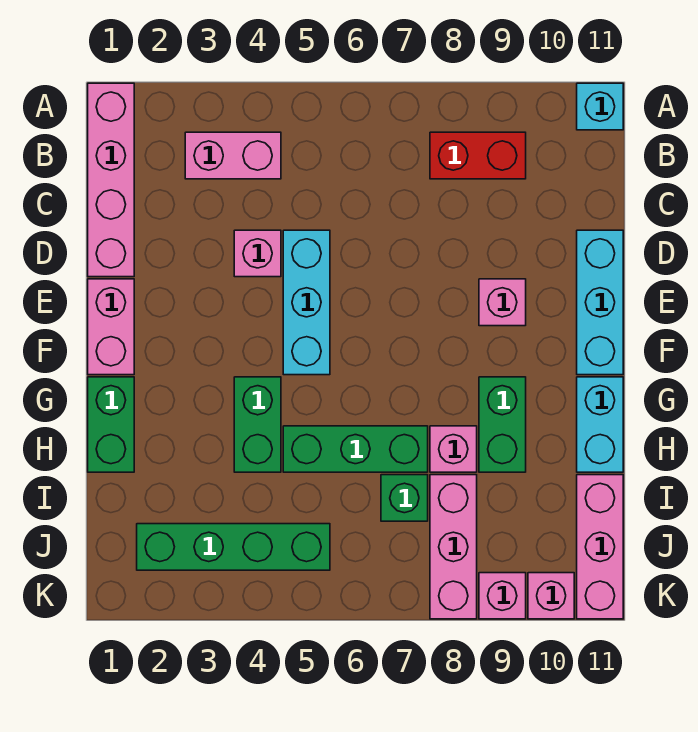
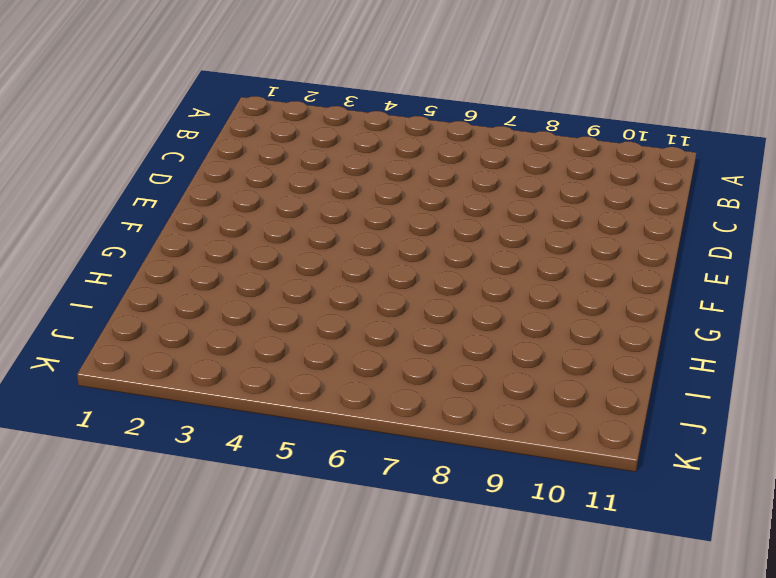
none -> pink brick A1:D1 level 1
none -> cyan brick A11 level 1
none -> pink brick B3:B4 level 1

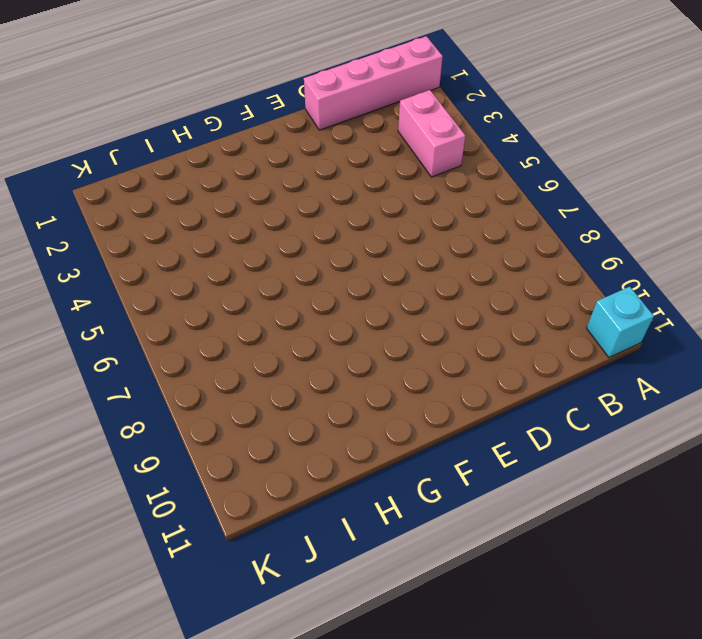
none -> red brick B8:B9 level 1
none -> pink brick D4 level 1
none -> cyan brick D5:F5 level 1

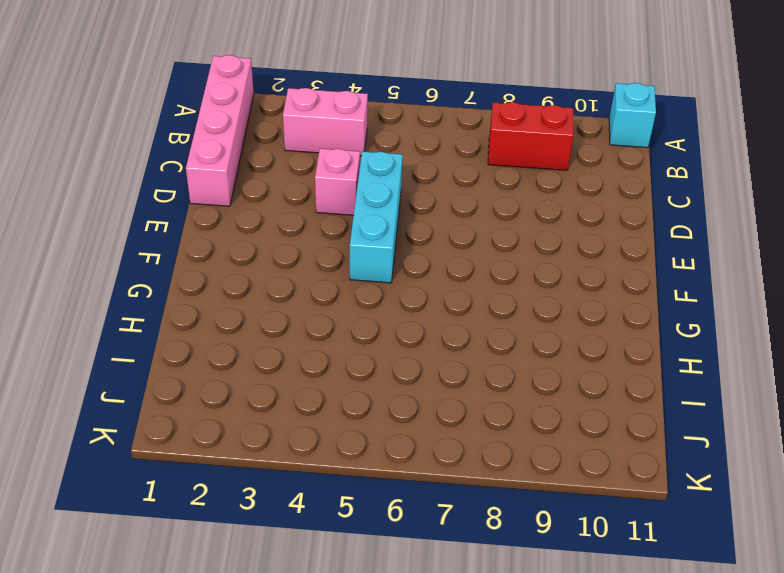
none -> cyan brick D11:F11 level 1
none -> pink brick E1:F1 level 1
none -> pink brick E9 level 1

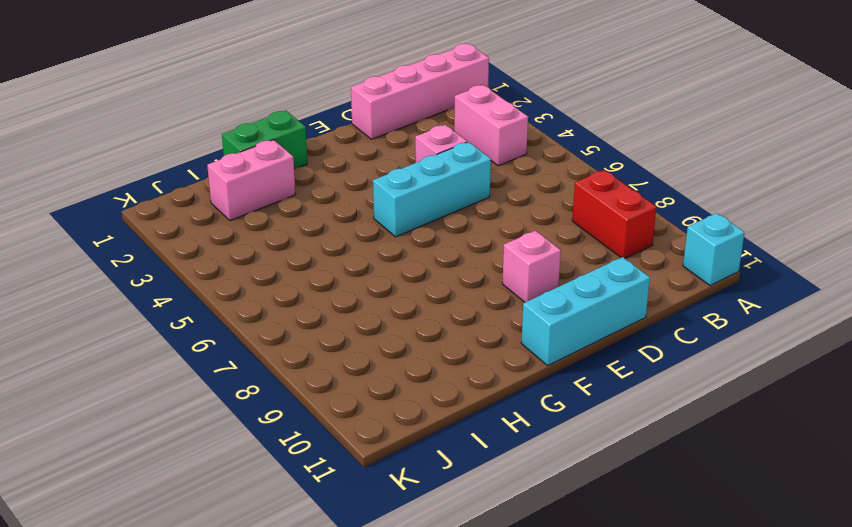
pink brick H2:I2 level 1 -> pink brick E1:F1 level 1
none -> green brick G4:H4 level 1
none -> green brick G9:H9 level 1
none -> cyan brick G11:H11 level 1

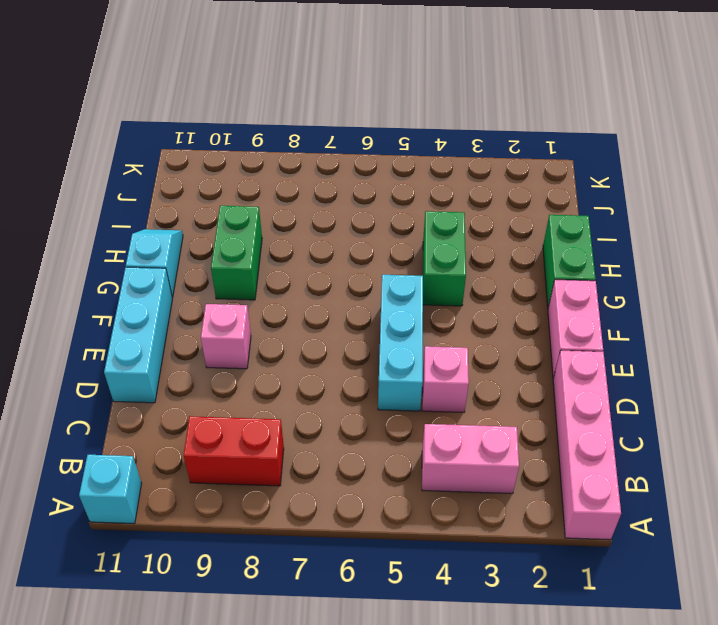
cyan slope G11:H11 level 1 top G -> cyan brick G11:H11 level 1
none -> green brick H5:H7 level 1
none -> pink brick H8 level 1
none -> green brick I7 level 1

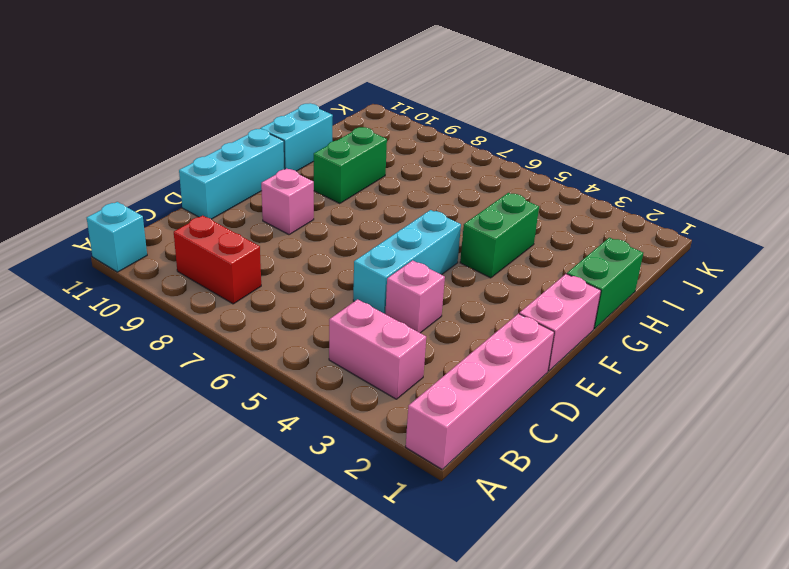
none -> green brick H5:H7 level 1
none -> pink brick H8 level 1
none -> green brick I7 level 1

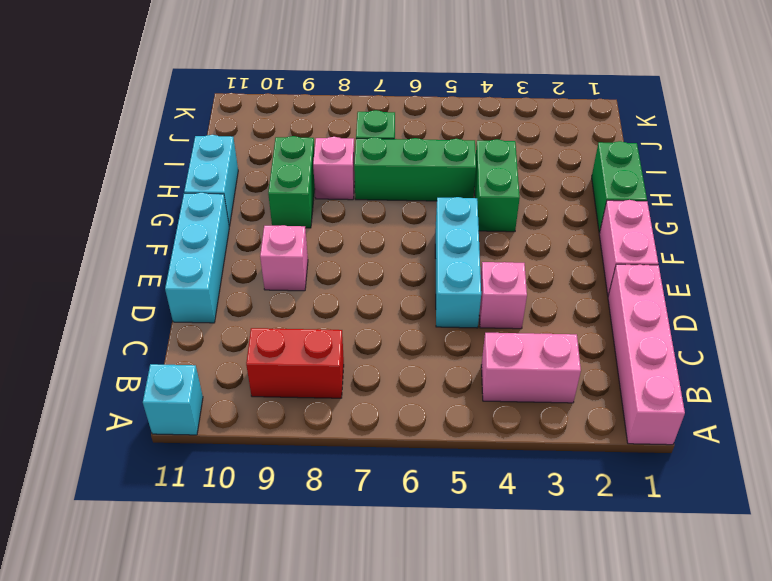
none -> pink brick I8:K8 level 1
none -> pink brick I11:K11 level 1
none -> green brick J2:J5 level 1

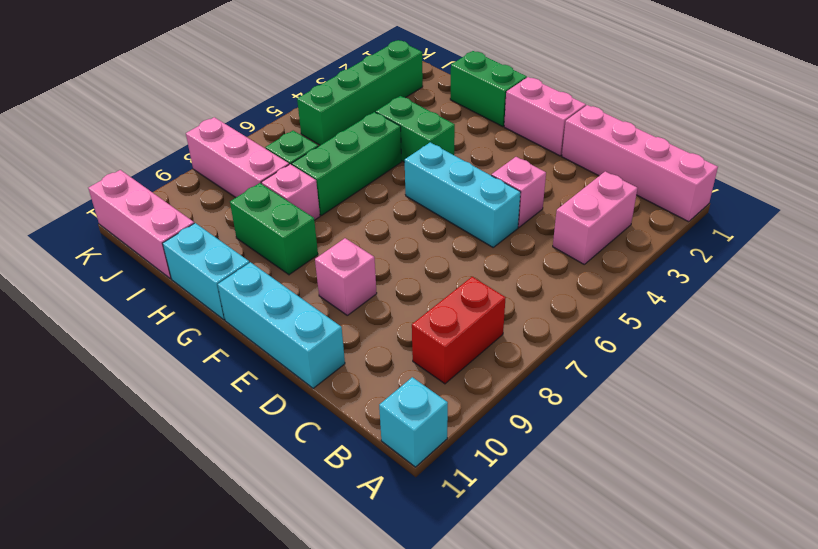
none -> pink brick K9 level 1
none -> pink brick K10 level 1

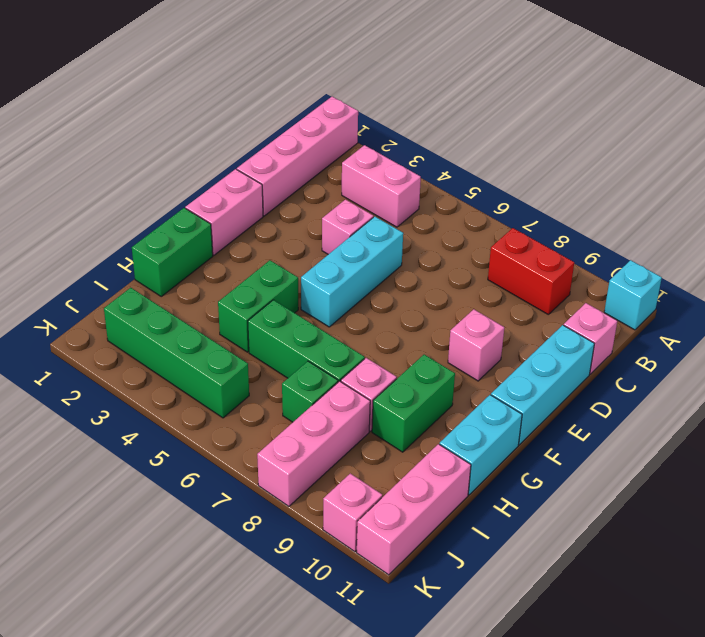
pink brick C11 level 1 -> pink brick K9 level 1

